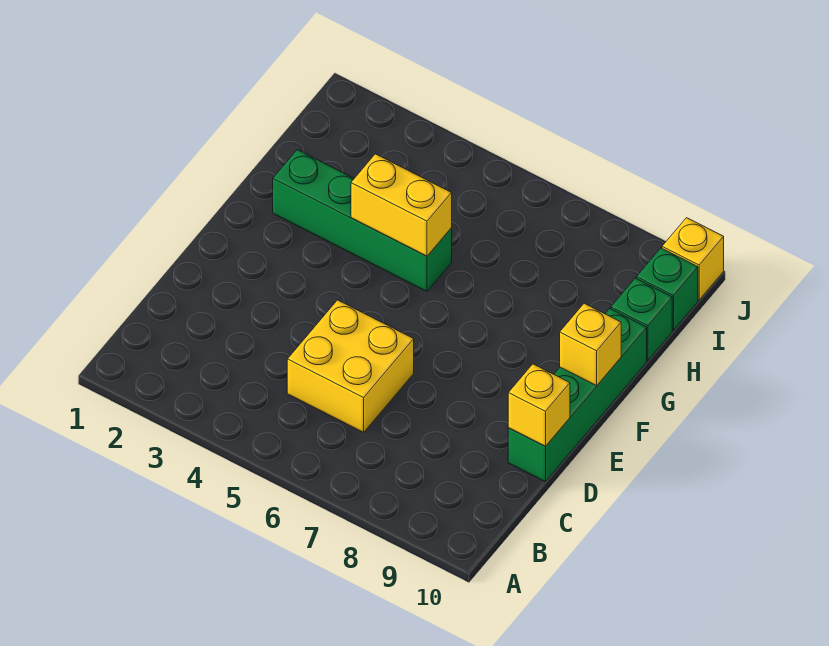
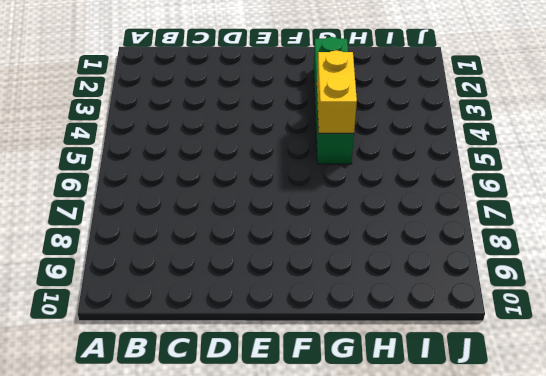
none -> yellow brick C5:D6 level 1
none -> green brick D10:G10 level 1

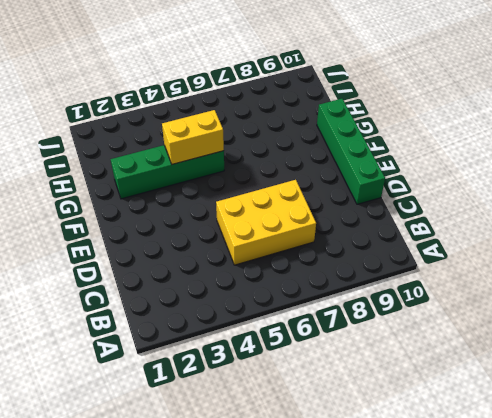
yellow brick C5:D7 level 1 -> yellow brick C5:D6 level 1
none -> green brick H10 level 1
none -> green brick I10 level 1

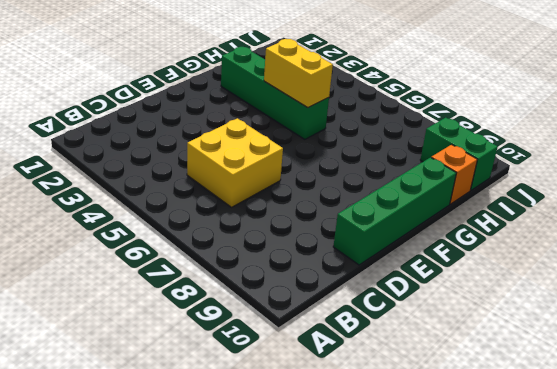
orange brick H10 level 1 -> green brick H10 level 1
green brick I9:I10 level 1 -> green brick I10 level 1
none -> yellow brick J10 level 1
none -> yellow brick D10 level 2

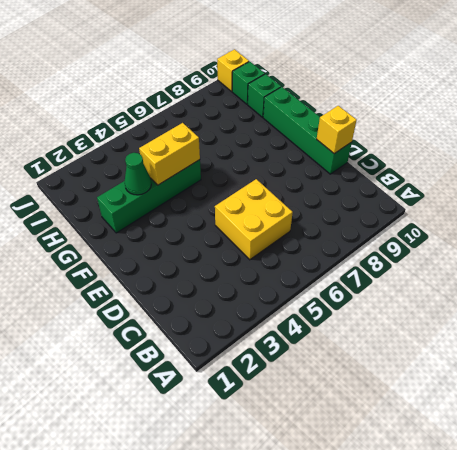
green cone G3 level 2 -> none
none -> yellow brick F10 level 2

